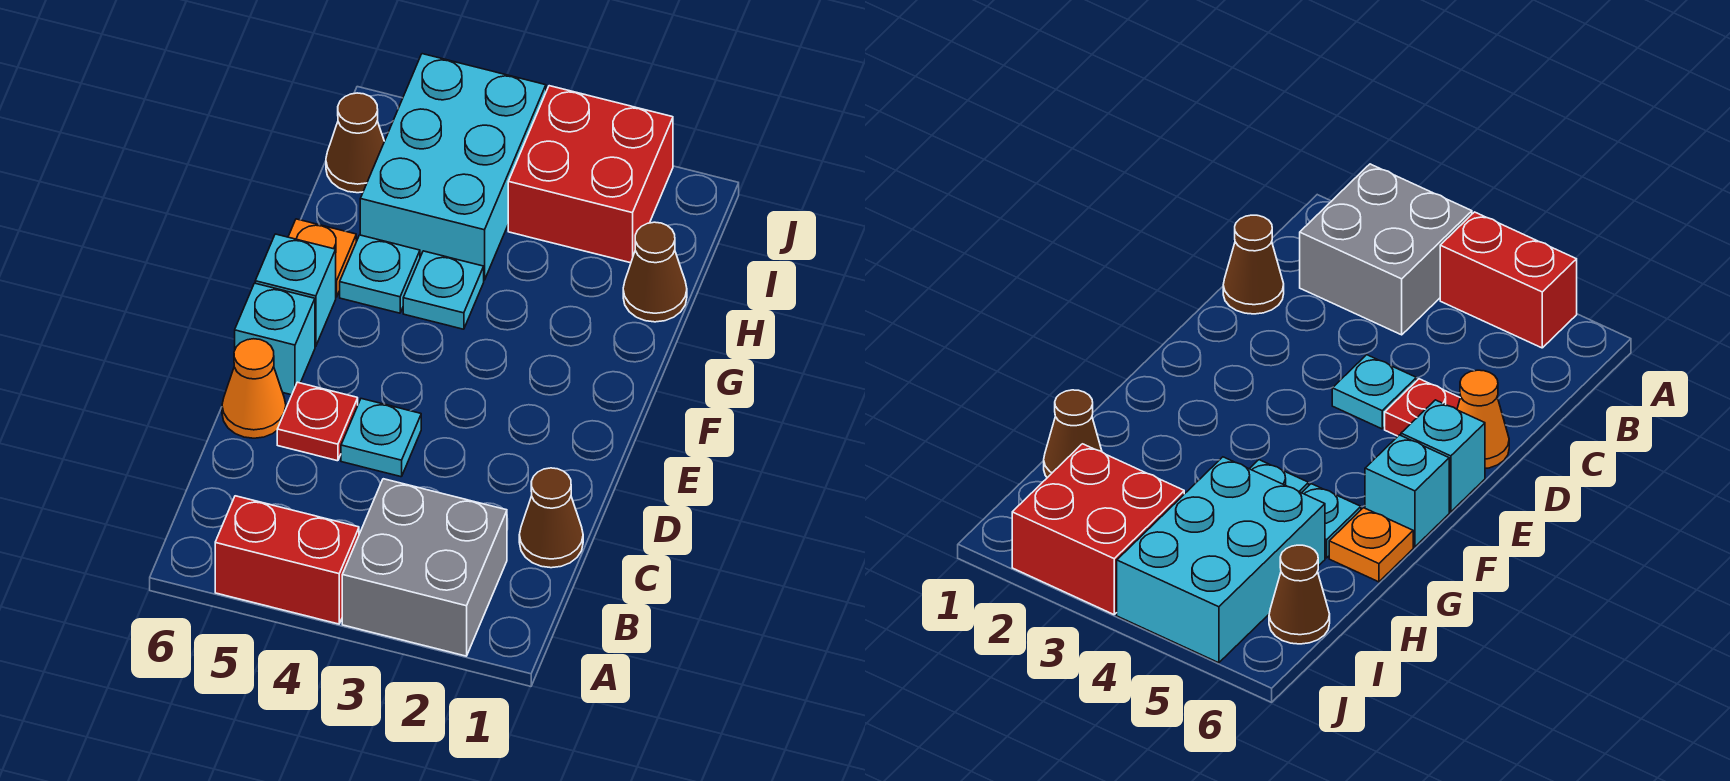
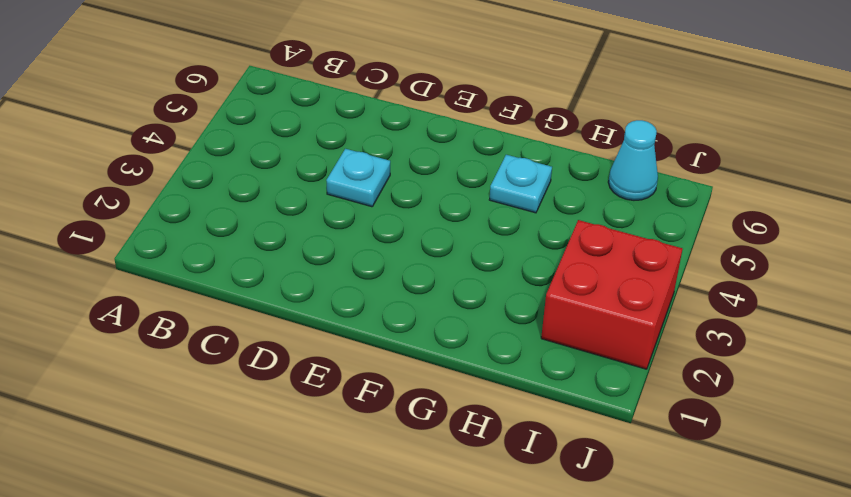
cyan cone I6 level 1 -> brown cone I6 level 1
none -> grey brick A2:B3 level 1
none -> red brick A4:A5 level 1
none -> brown cone C1 level 1

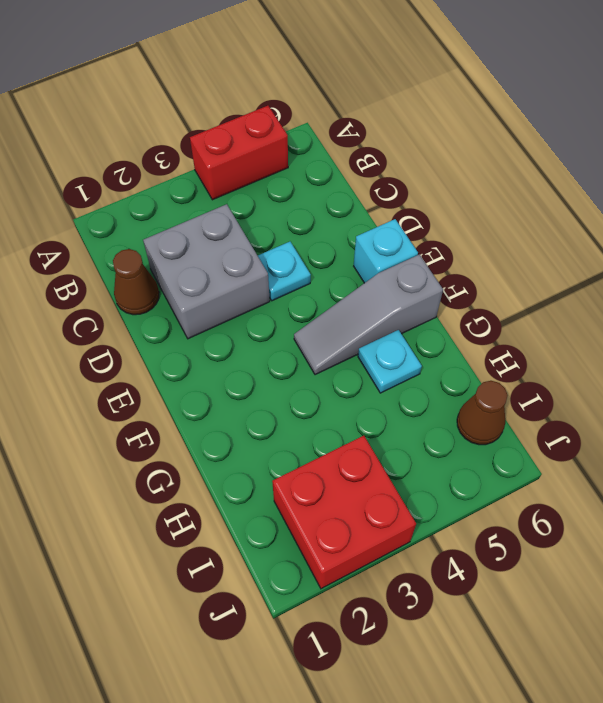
grey brick C2:D3 level 1 -> grey brick A2:B3 level 1
grey slope F4:F6 level 1 top 6 -> cyan brick F6 level 1
none -> red plate D5 level 1
none -> orange cone D6 level 1
none -> cyan plate G4 level 1

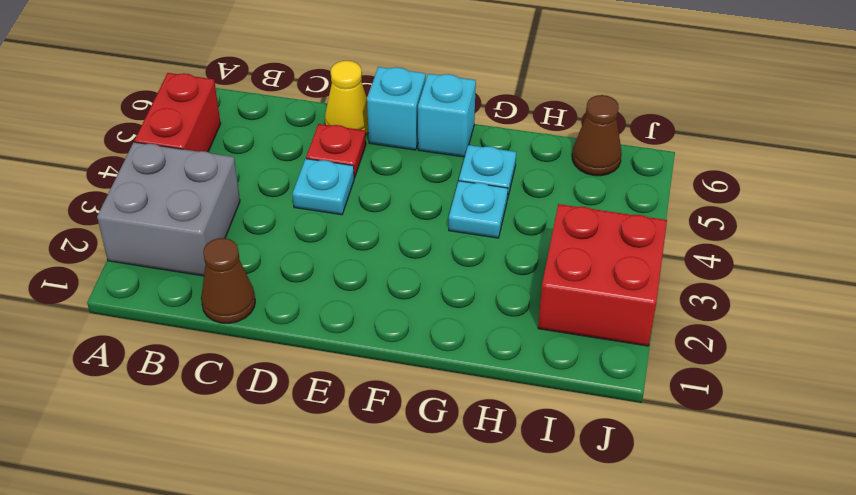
yellow cone D6 level 1 -> orange cone D6 level 1
none -> orange plate G6 level 1
none -> brown cone H1 level 1
none -> cyan brick H4:J5 level 1

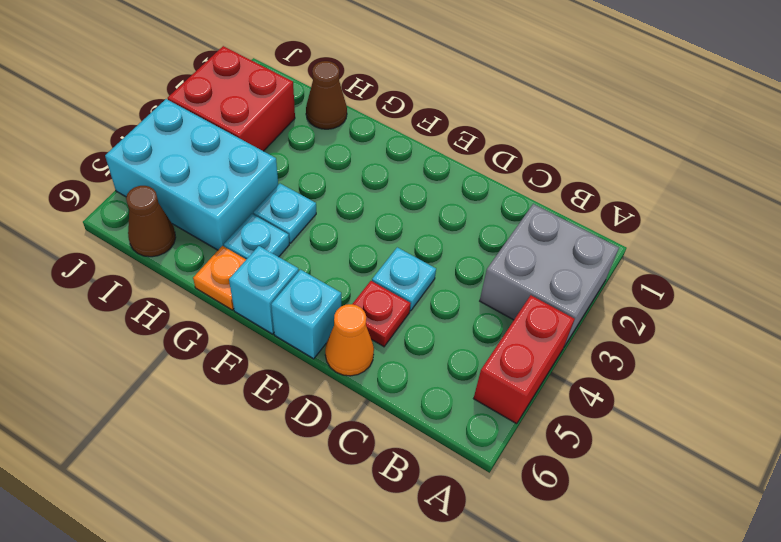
none -> brown cone C1 level 1

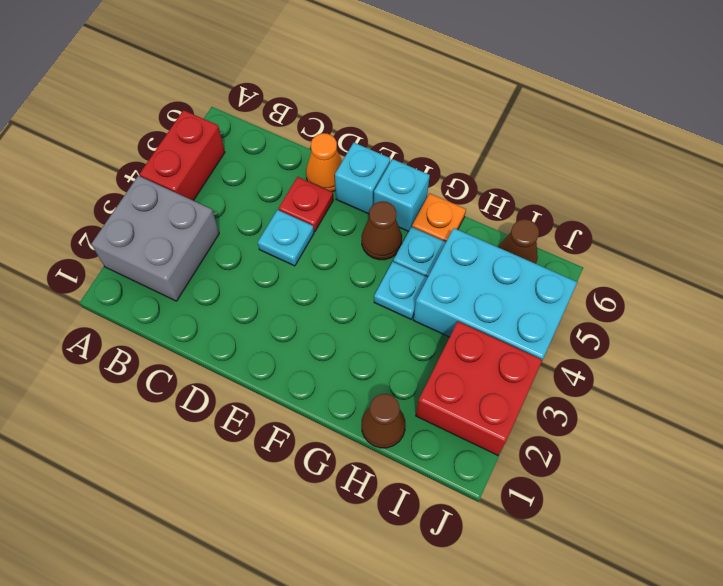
brown cone F5 level 1 -> brown cone C1 level 1

